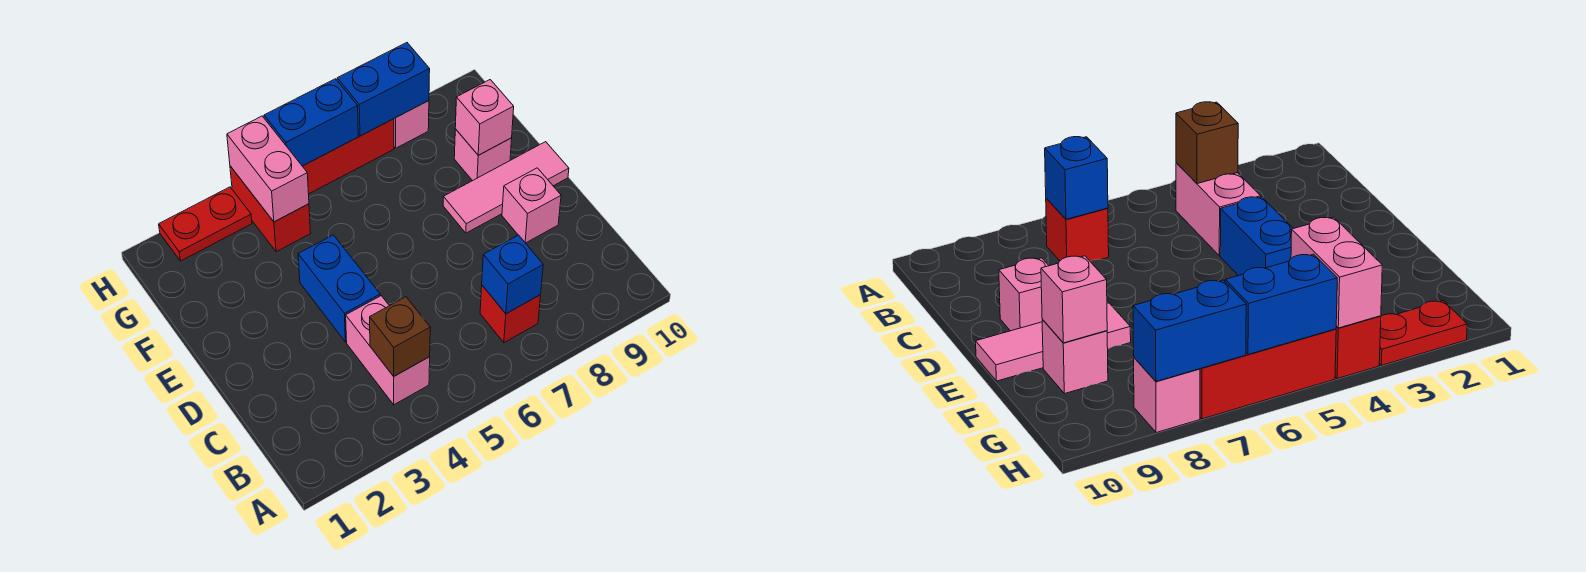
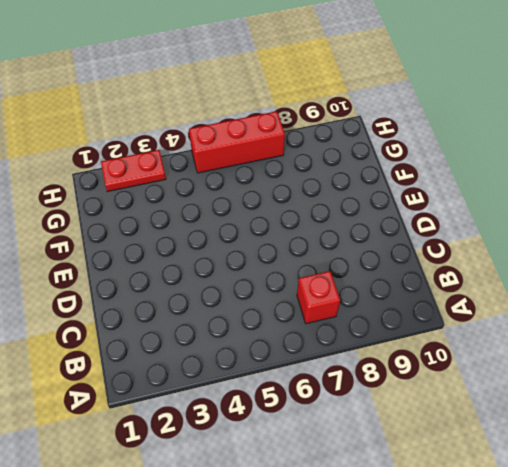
none -> pink brick B4:C4 level 1
none -> blue brick D4:E4 level 1
none -> pink brick D9 level 1

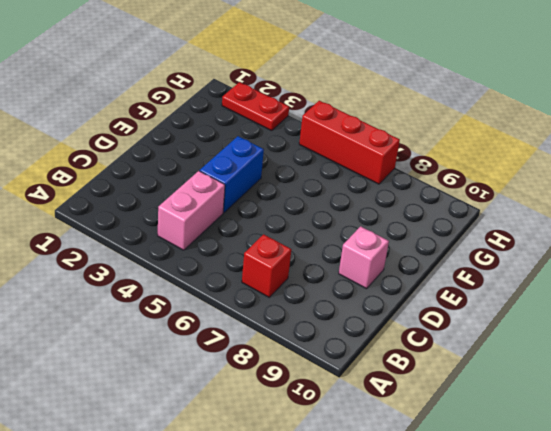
none -> pink tile E8:E10 level 1
none -> pink brick F9 level 1
none -> red brick G4:H4 level 1

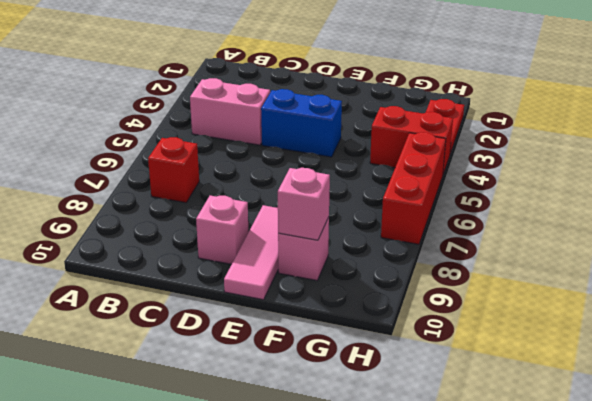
none -> pink brick H8 level 1
none -> brown brick B4 level 2
none -> blue brick B7 level 2

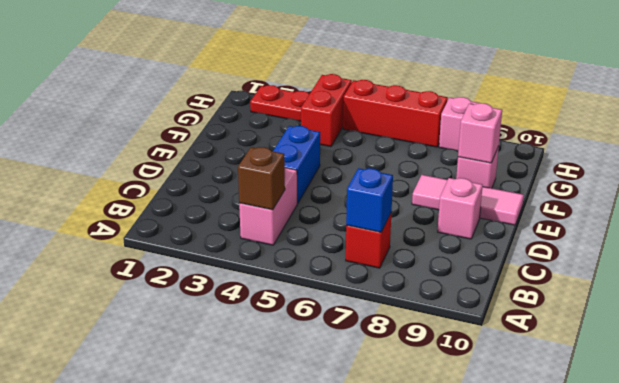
none -> pink brick G4:H4 level 2
none -> blue brick H5:H6 level 2
none -> blue brick H7:H8 level 2

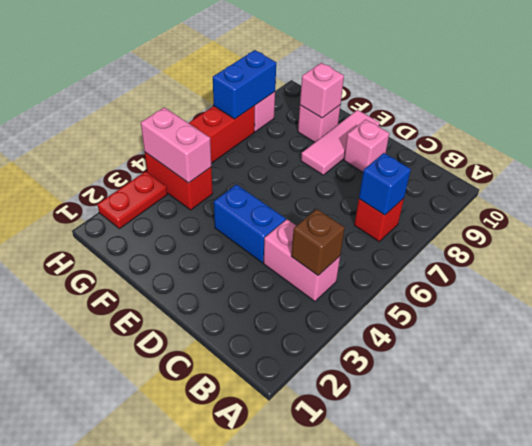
none -> blue brick H5:H6 level 2

